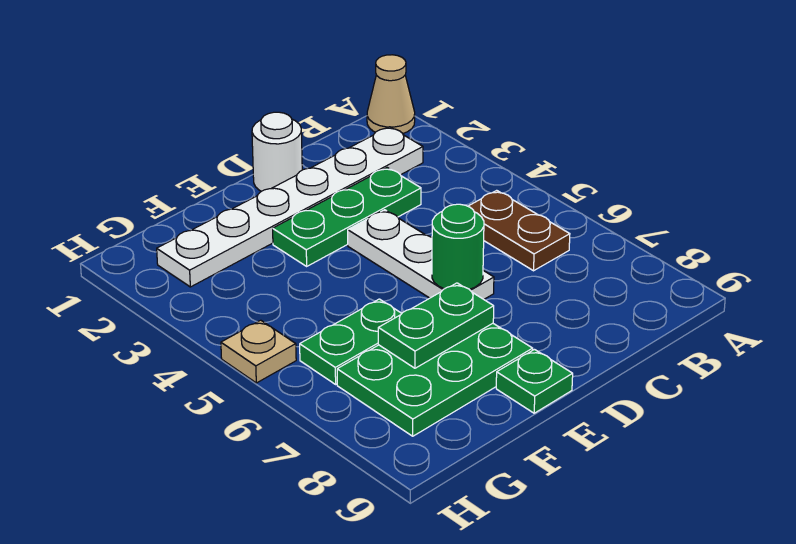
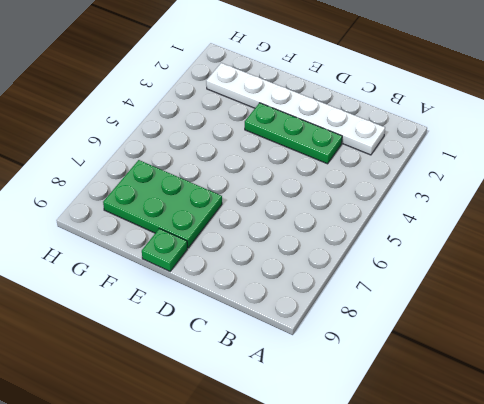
none -> tan cone A1 level 1
none -> brown plate B5:B6 level 1
none -> white round brick D1 level 1

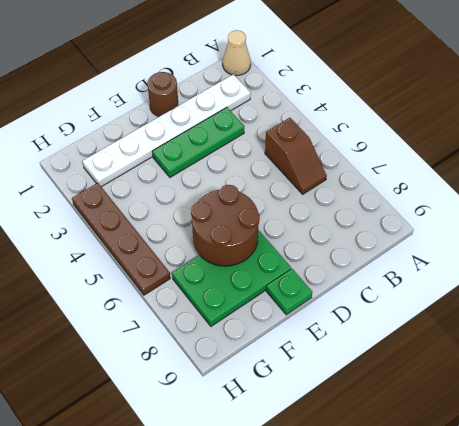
brown slope B5:B6 level 1 top 5 -> brown plate B5:B6 level 1
brown round brick D1 level 1 -> white round brick D1 level 1
brown round brick E6:F7 level 2 -> green plate E7:F7 level 2
brown plate H3:H6 level 1 -> tan plate H5 level 1
none -> white plate D4:D6 level 1
none -> green plate F6:G6 level 1
none -> green round brick D6 level 2

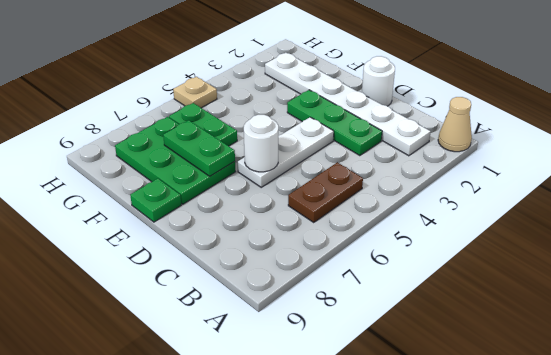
white round brick D6 level 2 -> green round brick D6 level 2

